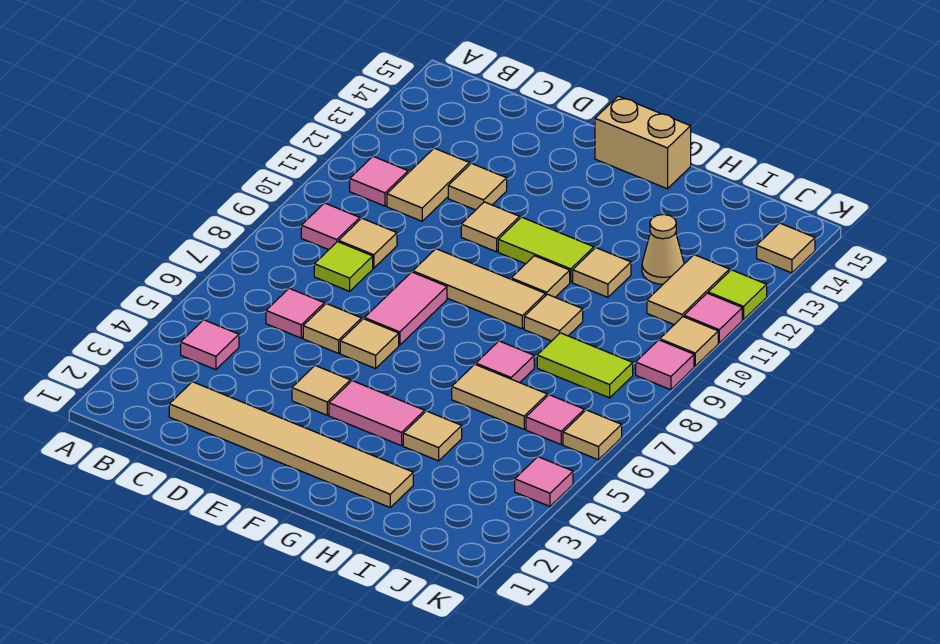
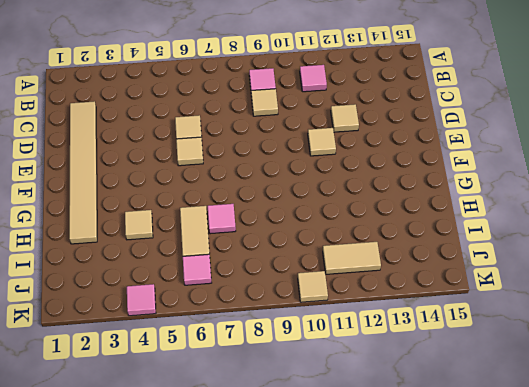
none -> pink tile B4 level 1
none -> pink tile C6 level 1
none -> lime tile C8 level 1
none -> tan tile C11:C12 level 1

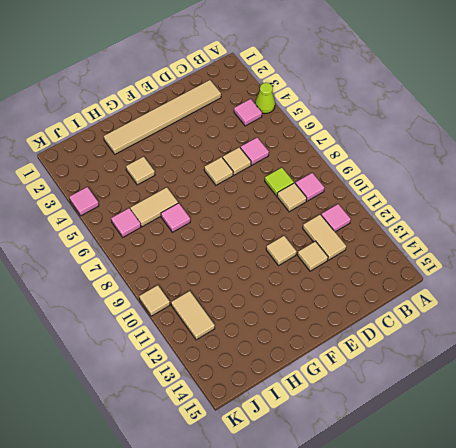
lime cone A4 level 1 -> none
none -> tan tile E4 level 1
none -> pink tile E7:E8 level 1
none -> tan tile E9:G9 level 1
none -> pink tile F4:G4 level 1

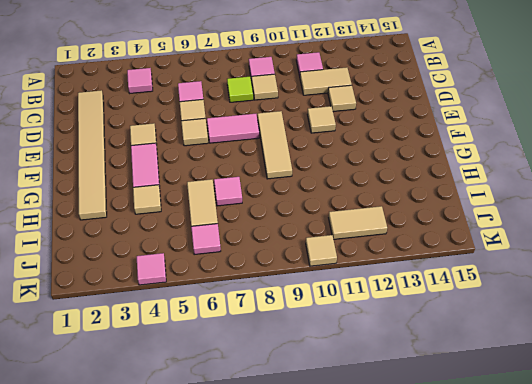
none -> lime tile F11:G11 level 1
none -> tan brick F15:G15 level 1
none -> tan tile G10 level 1
none -> tan tile H9 level 1

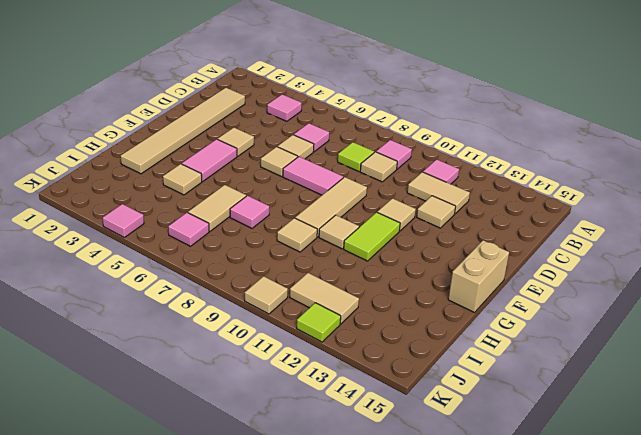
none -> tan tile H11 level 1
none -> lime tile I8:J8 level 1
none -> tan cone I12 level 1
none -> tan tile K6 level 1

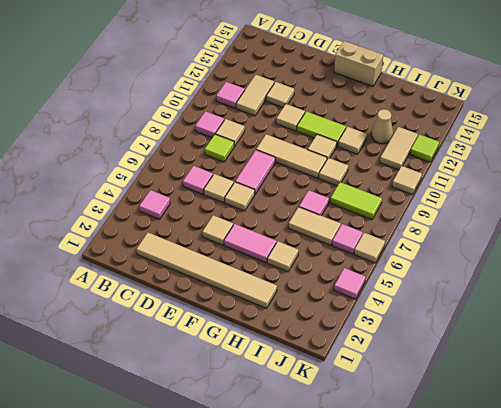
none -> pink tile K9 level 1
none -> pink tile K11 level 1
none -> tan tile K14 level 1

